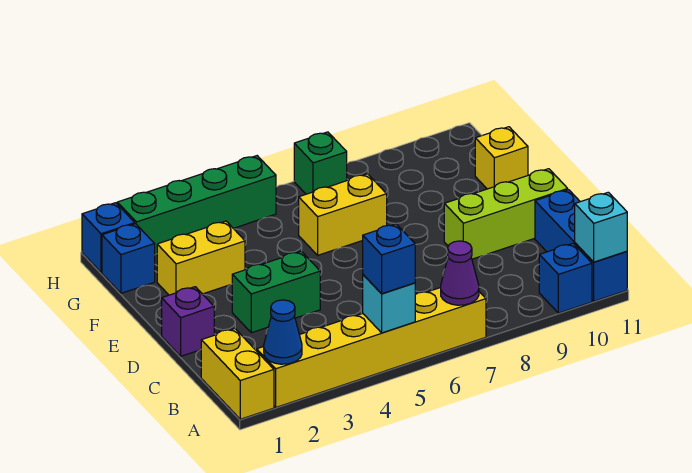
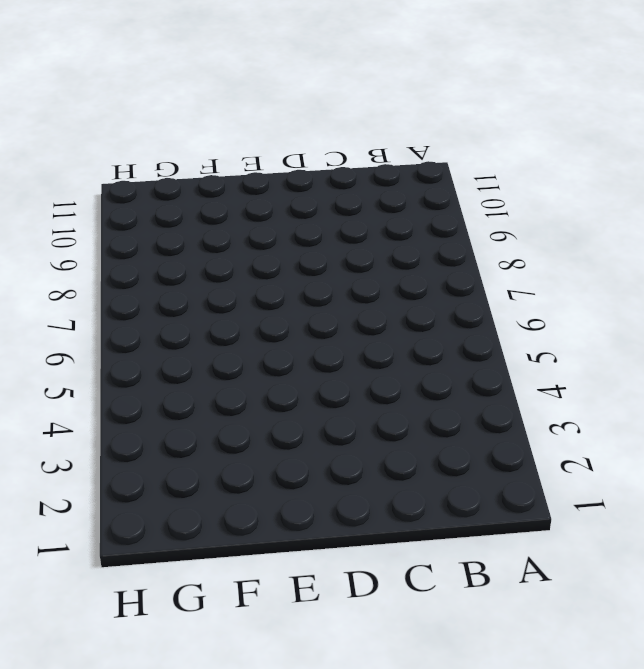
none -> yellow brick A1:B1 level 1
none -> yellow brick A2:A7 level 1
none -> blue brick A10 level 1

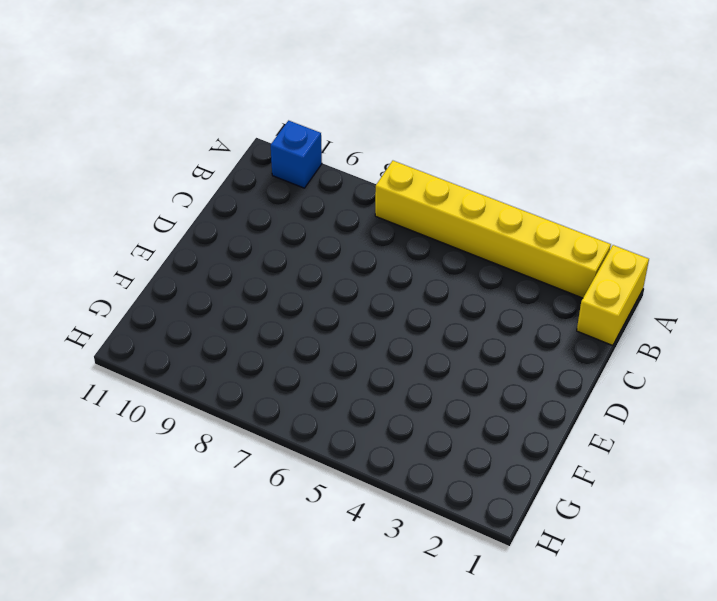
none -> blue brick A11:C11 level 1
none -> purple brick D1 level 1
none -> green brick D3:D4 level 1

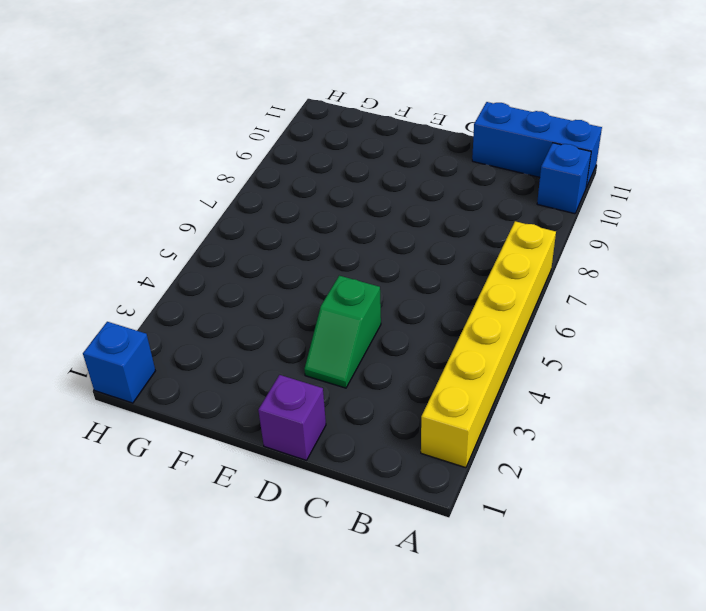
green slope D3:D4 level 1 top 4 -> green brick D3:D4 level 1
none -> yellow brick A1:B1 level 1
none -> lime brick D9:D11 level 1
none -> yellow brick F2:F3 level 1

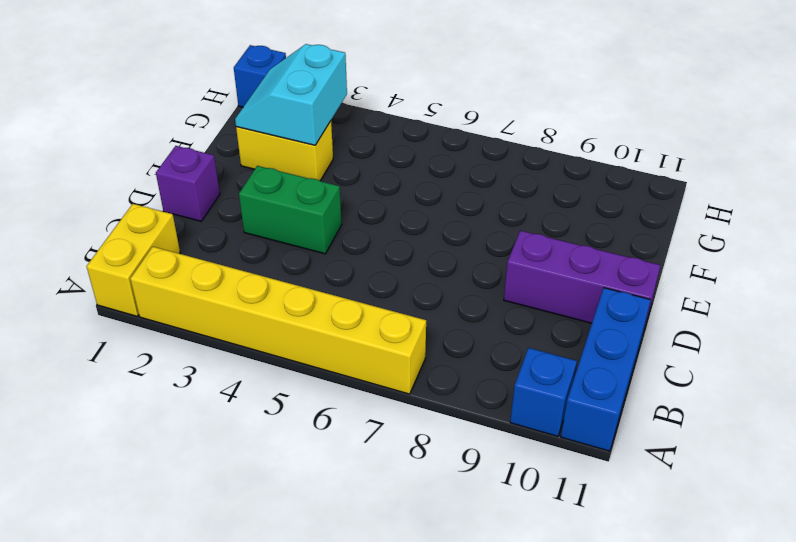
purple brick D9:D11 level 1 -> lime brick D9:D11 level 1
cyan slope F2:G3 level 2 top 3 -> none
none -> yellow brick F6:F7 level 1
none -> yellow brick F11 level 1
none -> blue brick G1 level 1

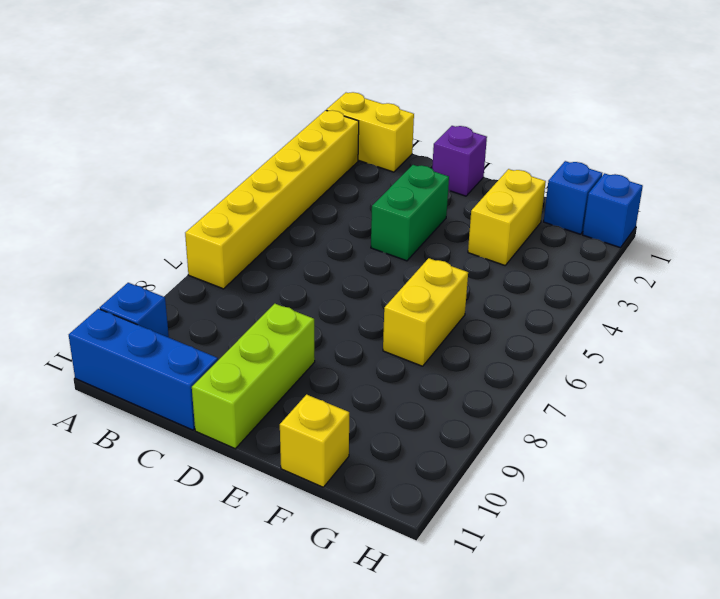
none -> green brick H2:H5 level 1
none -> green brick H7 level 1
none -> blue cone A2 level 2

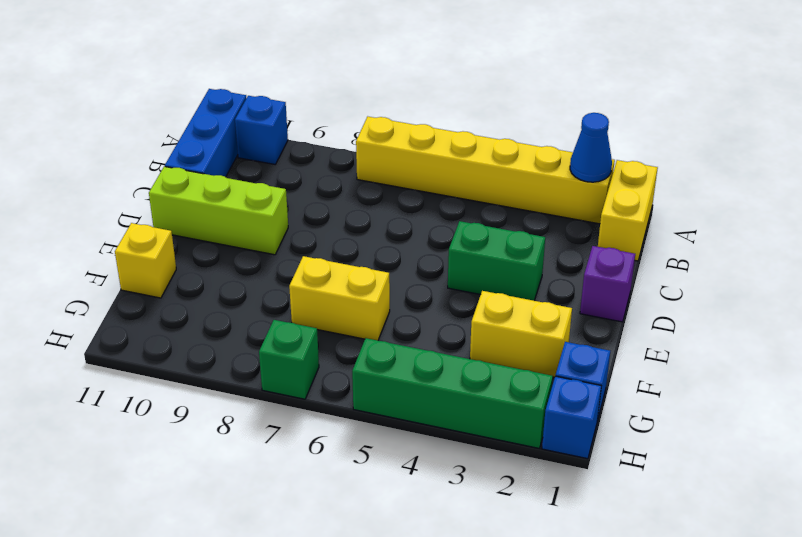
none -> cyan brick A5 level 2
none -> purple cone A7 level 2
none -> cyan brick A11 level 2

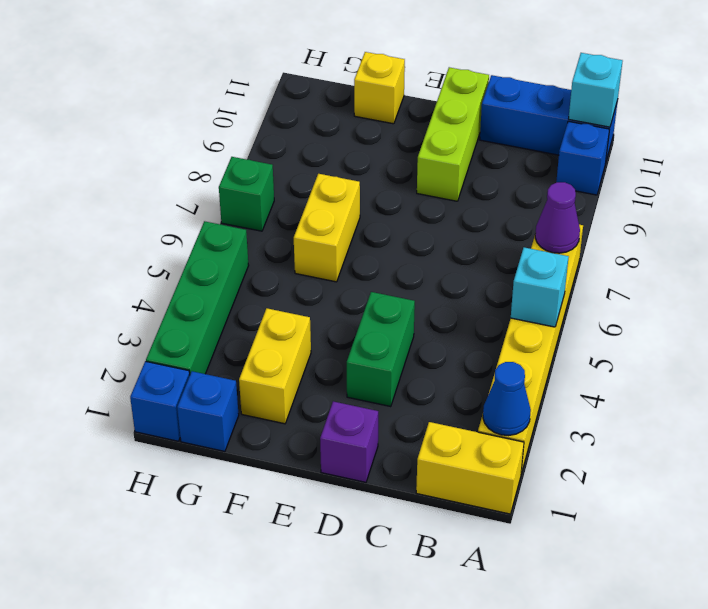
none -> blue brick A5 level 3

